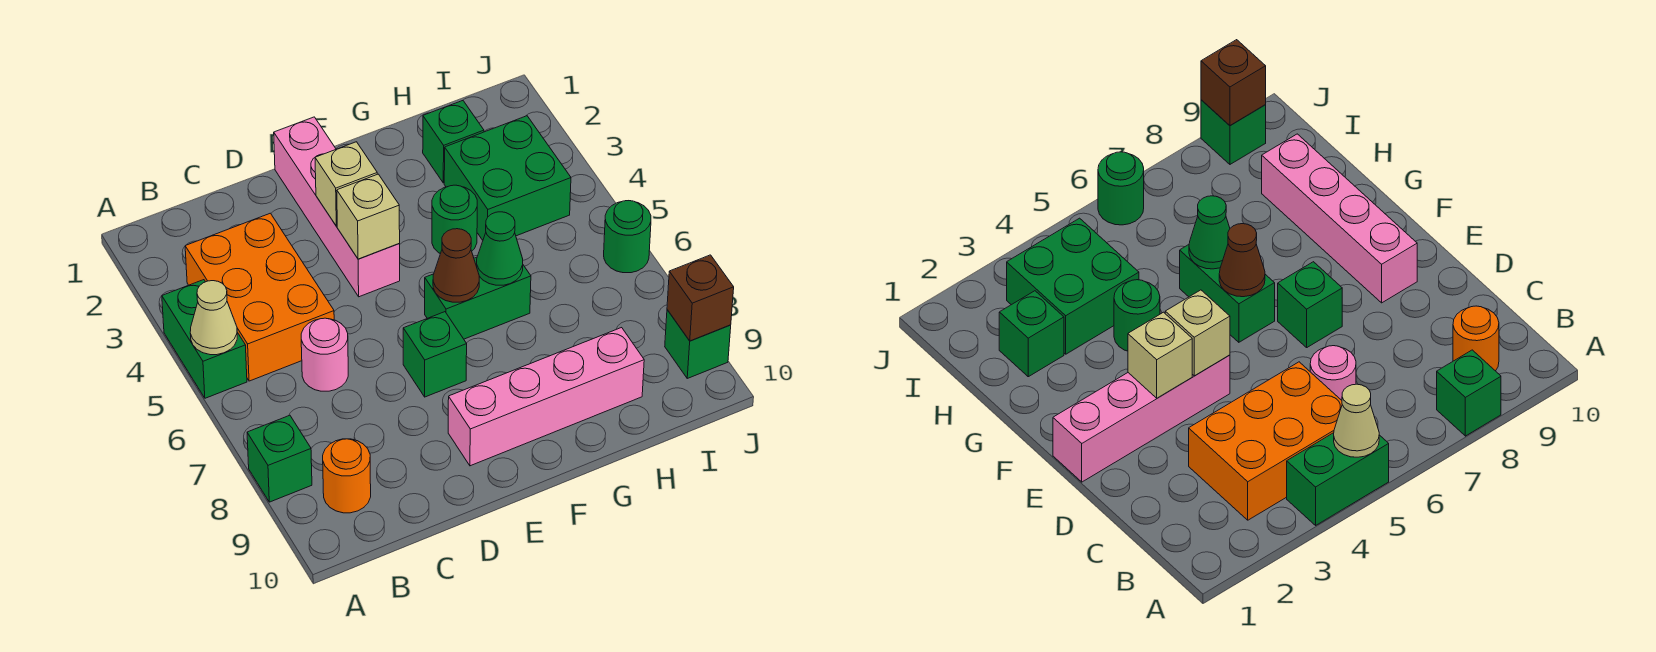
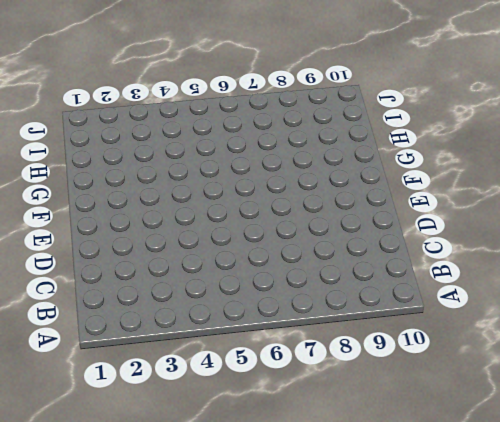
none -> green brick A4:A5 level 1
none -> green brick A8 level 1
none -> orange brick B3:C5 level 1

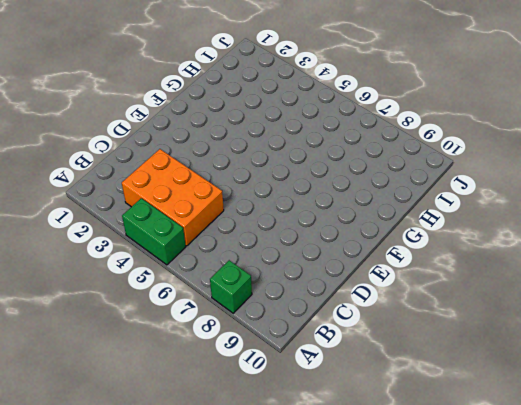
none -> orange round brick B9 level 1
none -> pink round brick C6 level 1
none -> pink brick E1:E4 level 1

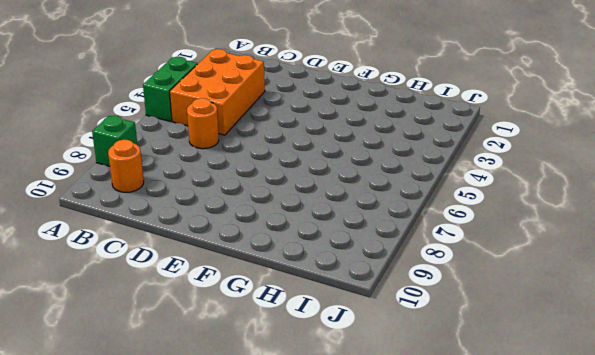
orange round brick C6 level 1 -> pink round brick C6 level 1
none -> pink brick E1:E4 level 1
none -> green brick E7 level 1
none -> pink brick E9:H9 level 1

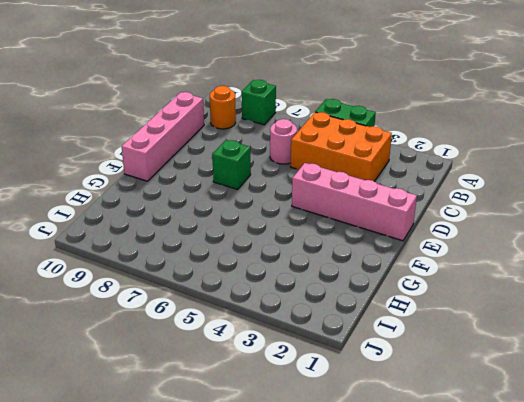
pink brick C10:F10 level 1 -> pink brick E9:H9 level 1
none -> green brick F6:G6 level 1
none -> green round brick G4 level 1
none -> green brick H2 level 1

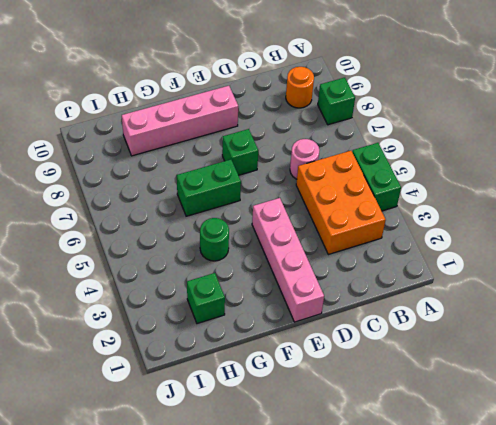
none -> green brick H3:I4 level 1
none -> green round brick J6 level 1
none -> green brick J9 level 1

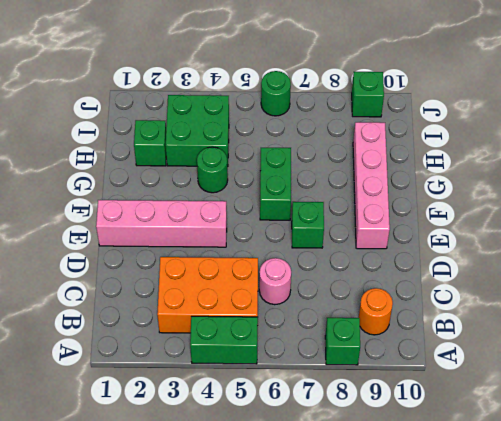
none -> tan cone A5 level 2
none -> tan brick E3 level 2
none -> tan brick E4 level 2

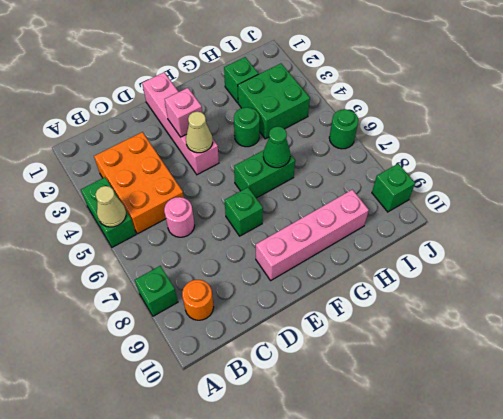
pink brick E3 level 2 -> tan brick E3 level 2
tan cone E4 level 2 -> tan brick E4 level 2
none -> brown cone F6 level 2
none -> brown brick J9 level 2

